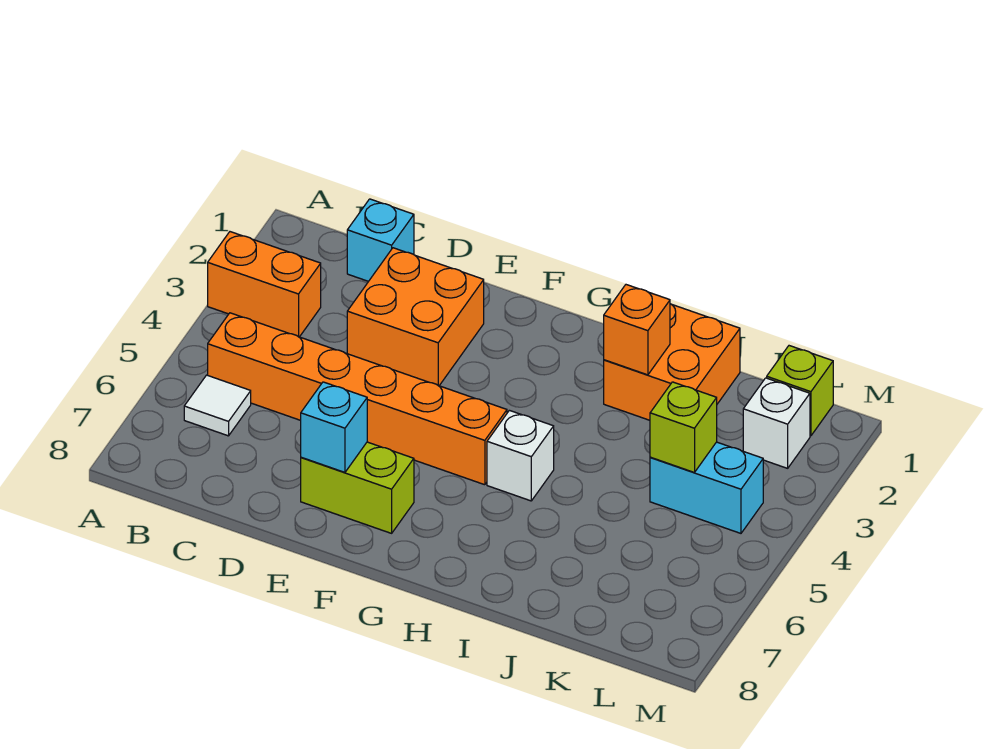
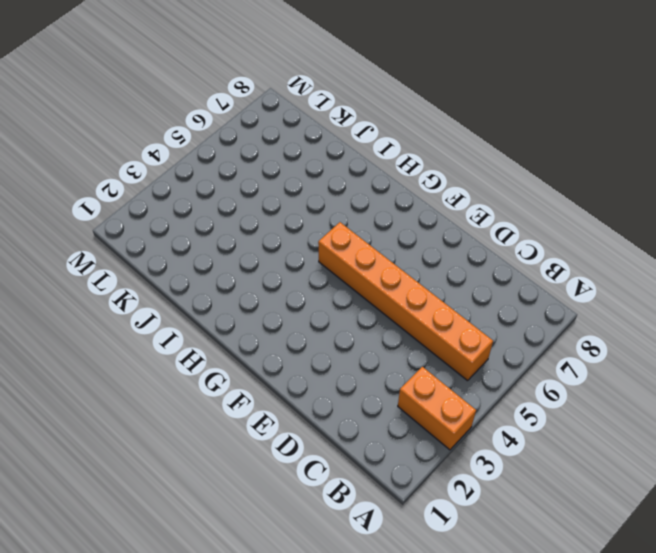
none -> white tile B6 level 1
none -> cyan brick C1 level 1
none -> orange brick D2:E3 level 1

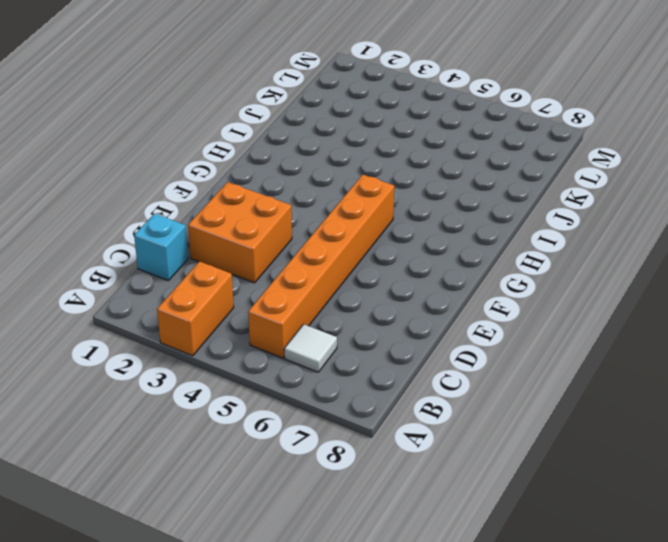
none -> lime brick E7:F7 level 1
none -> white brick H5 level 1
none -> orange brick I1:J2 level 1

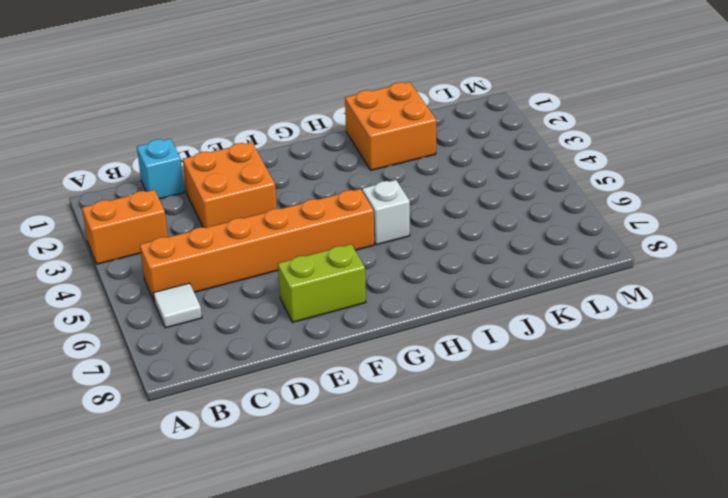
none -> cyan brick K4:L4 level 1
none -> lime brick L1 level 1
none -> white brick L2 level 1

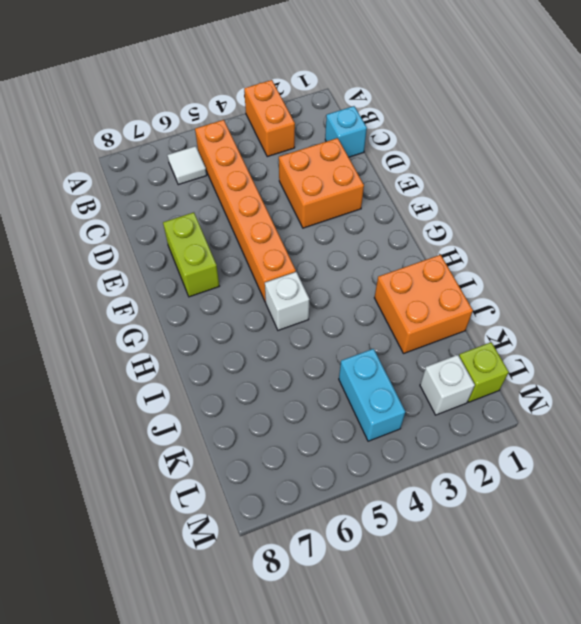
none -> cyan brick E7 level 2
none -> orange brick I2 level 2
none -> lime brick K4 level 2

